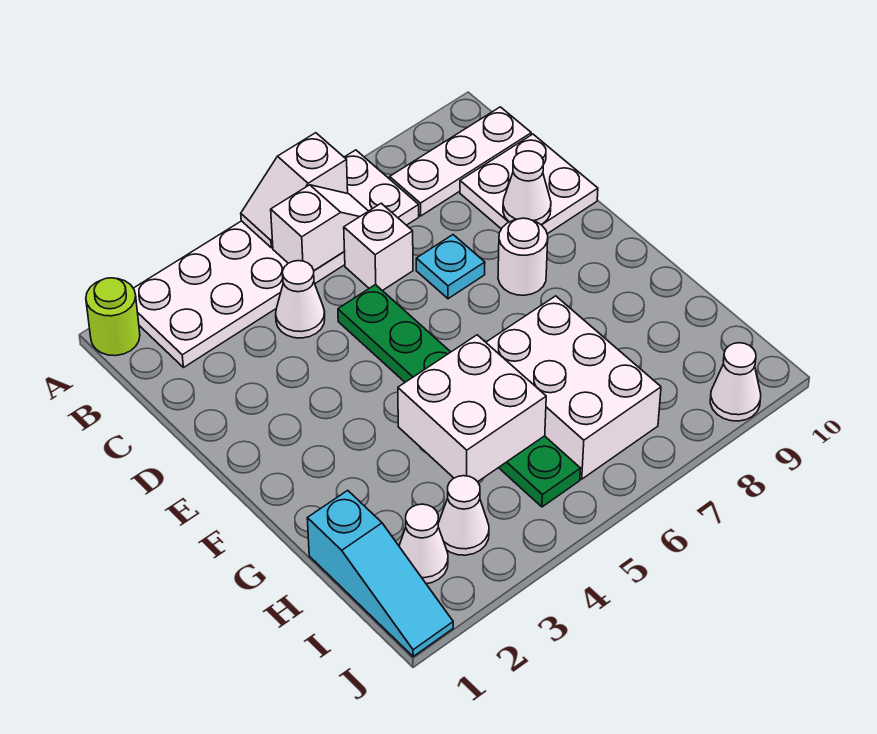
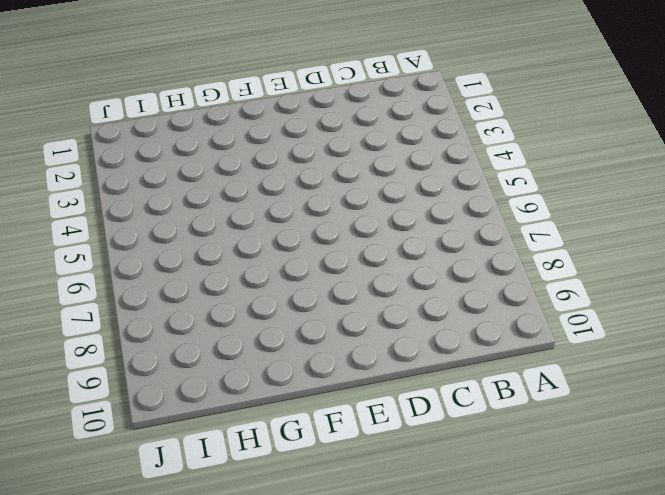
none -> lime round brick A1 level 1
none -> white plate A2:B7 level 1
none -> white plate B8:B10 level 1

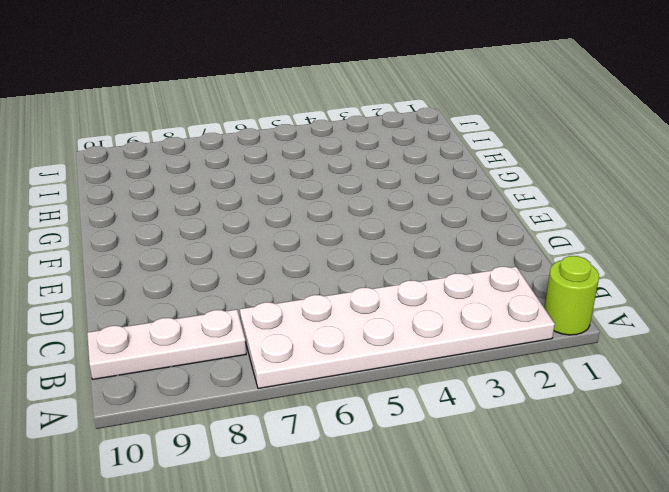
none -> white cone C4 level 1
none -> white brick C6 level 1
none -> white plate C9:D10 level 1

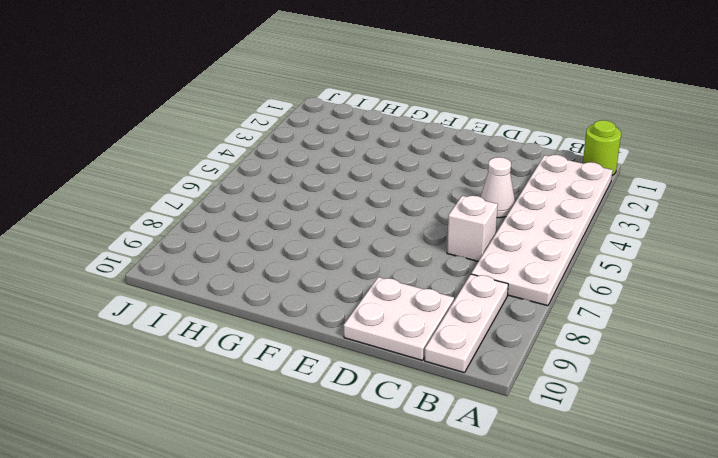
none -> green plate D5:I5 level 1
none -> cyan plate D7 level 1
none -> white round brick E8 level 1

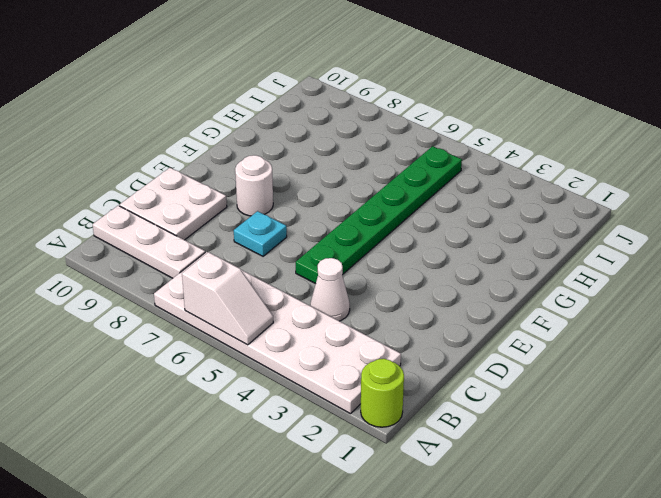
none -> white brick C6 level 1
none -> white brick G6:I7 level 1
none -> cyan slope H1:J1 level 1 top H

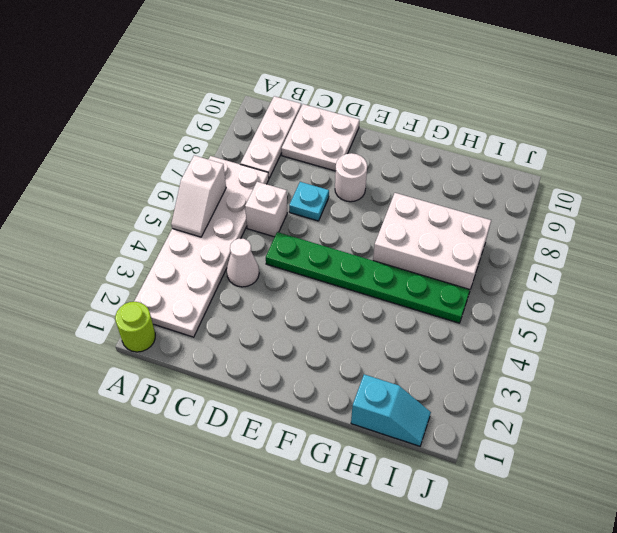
cyan slope H1:I1 level 1 top H -> cyan slope H1:J1 level 1 top H
none -> white cone I2 level 1
none -> white cone I3 level 1
none -> white cone J9 level 1

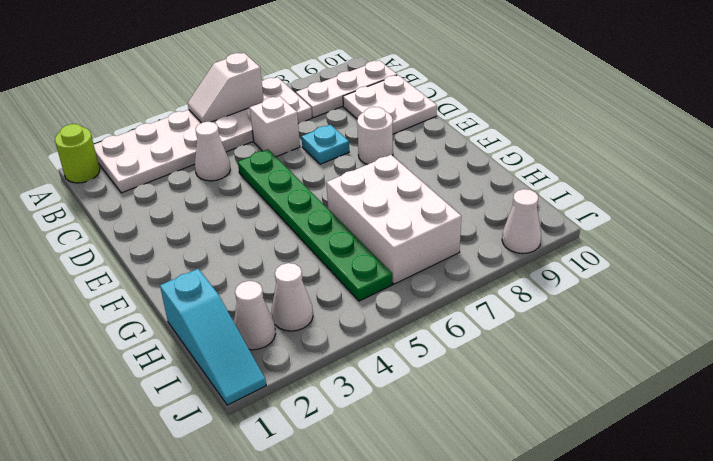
none -> white slope B5:B6 level 2 top 5
none -> white cone D9 level 2
none -> white brick G4:H5 level 2

